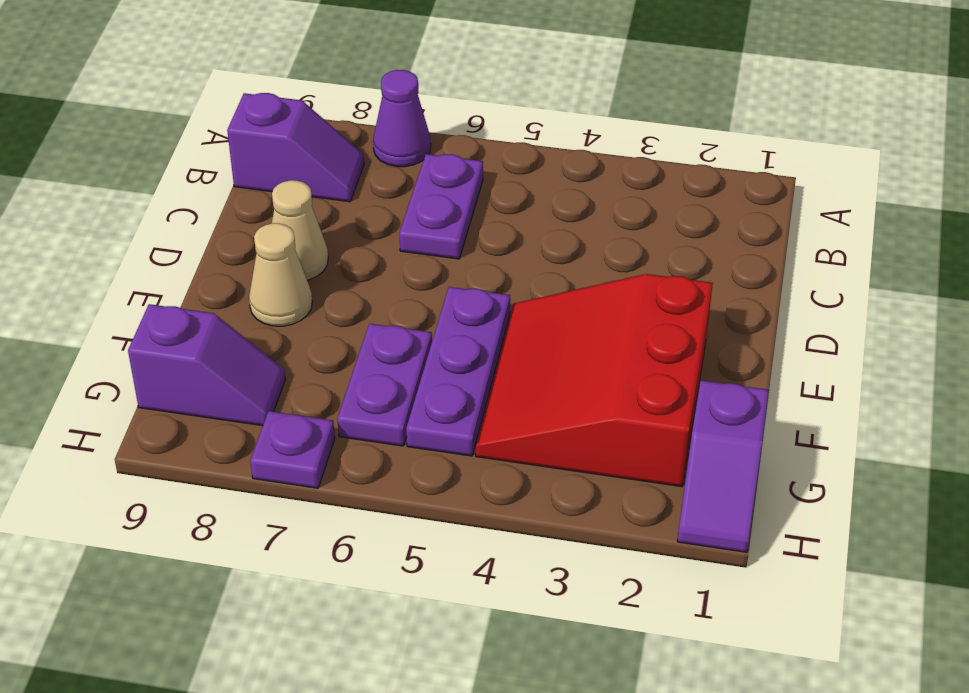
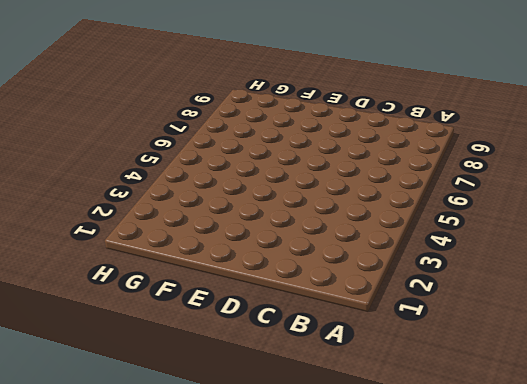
none -> purple cone A7 level 1
none -> purple plate B6:C6 level 1

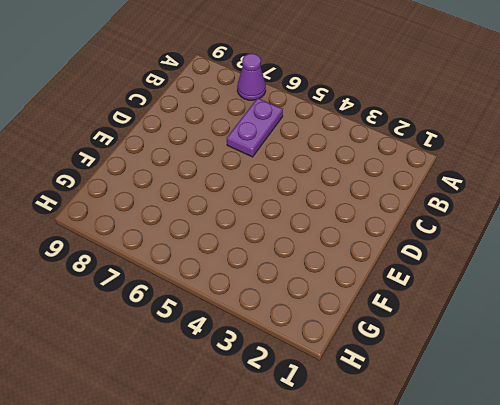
none -> purple slope B8:B9 level 1 top 9
none -> tan cone D8 level 1

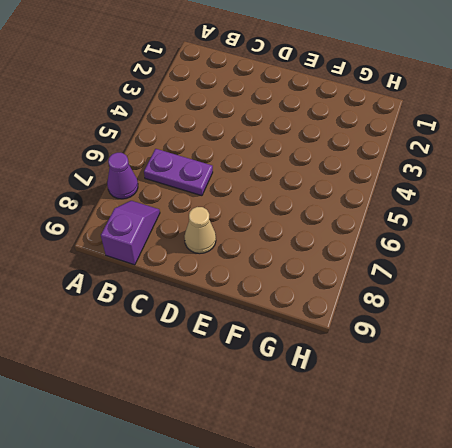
none -> red slope E2:G4 level 1 top 2
none -> purple plate E5:G5 level 1

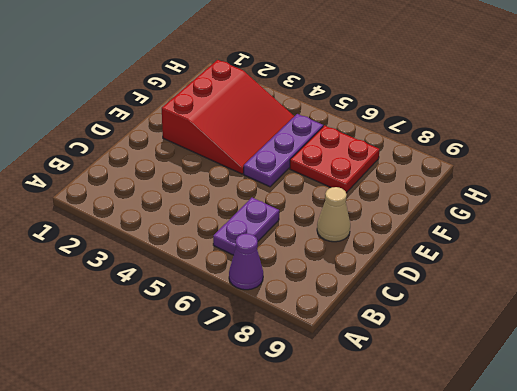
red plate F6:G7 level 1 -> purple plate F6:G6 level 1
none -> purple slope B8:B9 level 1 top 9
none -> tan cone E8 level 1

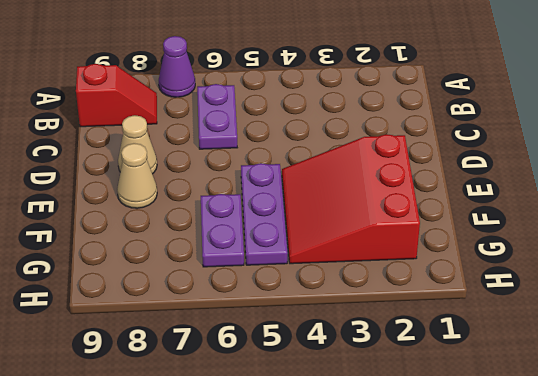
red slope B8:B9 level 1 top 9 -> purple slope B8:B9 level 1 top 9
none -> purple slope G1:H1 level 1 top G
none -> purple slope G8:G9 level 1 top 9

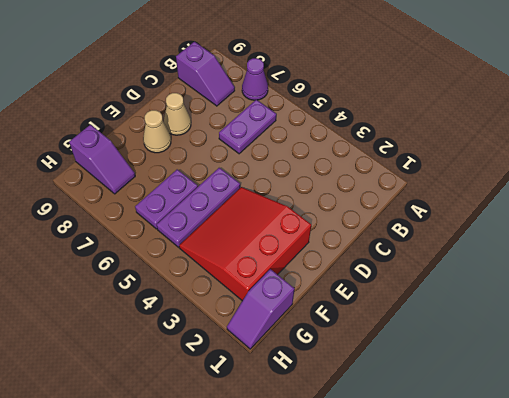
none -> purple plate H7 level 1

